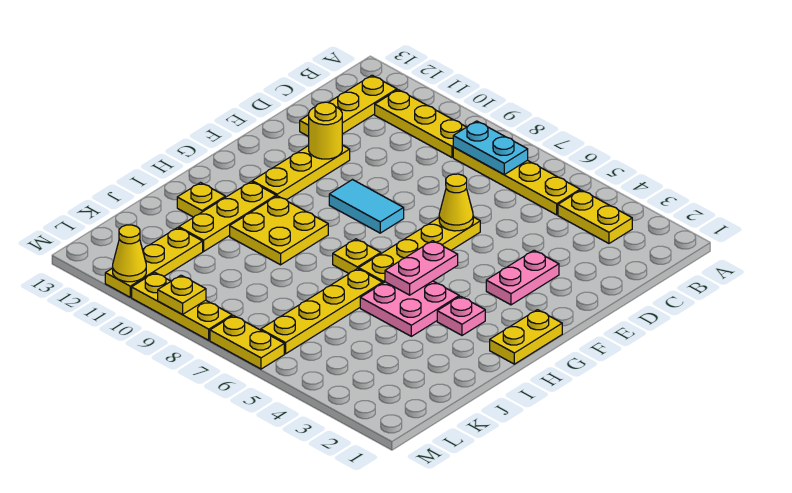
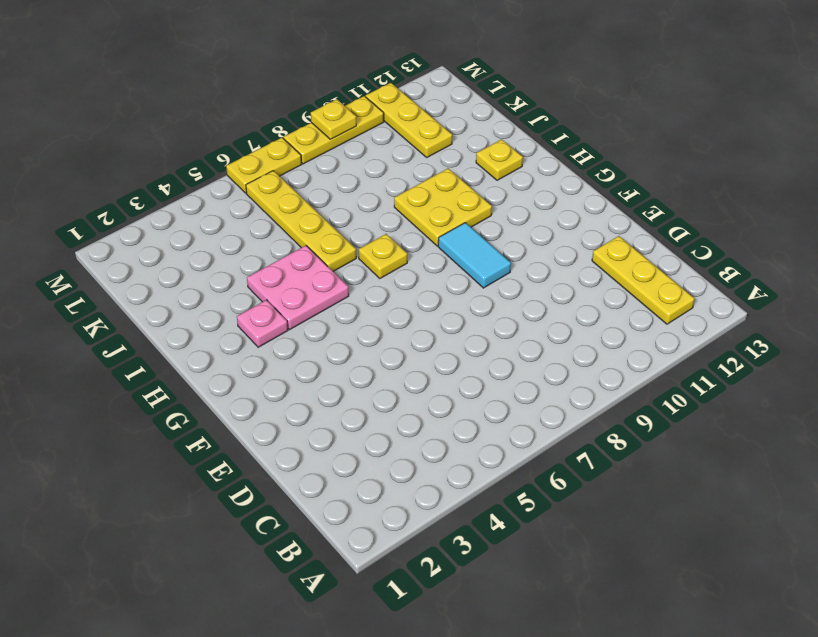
cyan tile F9:G9 level 1 -> cyan tile F8:F9 level 1
none -> yellow plate B3:B4 level 1
none -> yellow plate B5:B8 level 1
none -> yellow plate B9:B11 level 1

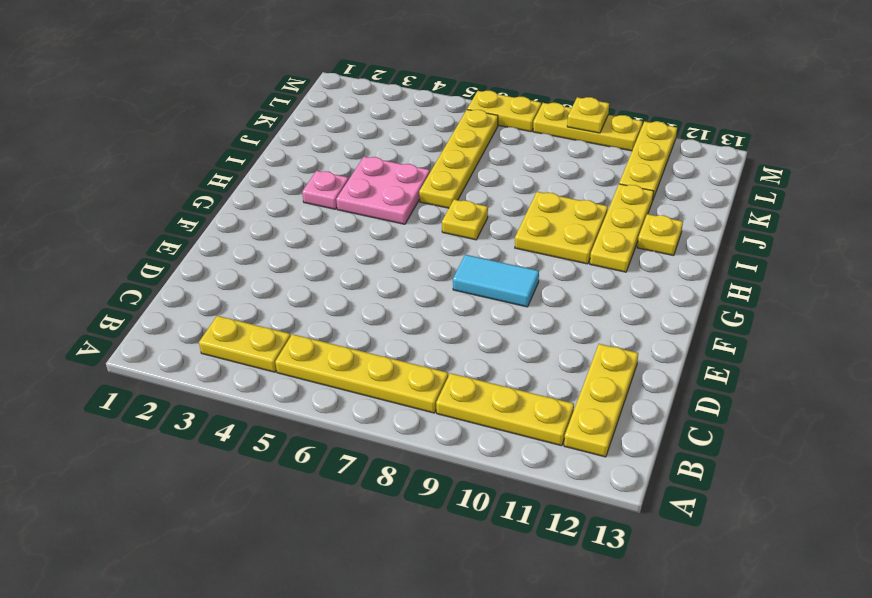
none -> pink plate E3:F3 level 1
none -> yellow plate E6:H6 level 1
none -> yellow plate E11:G11 level 1

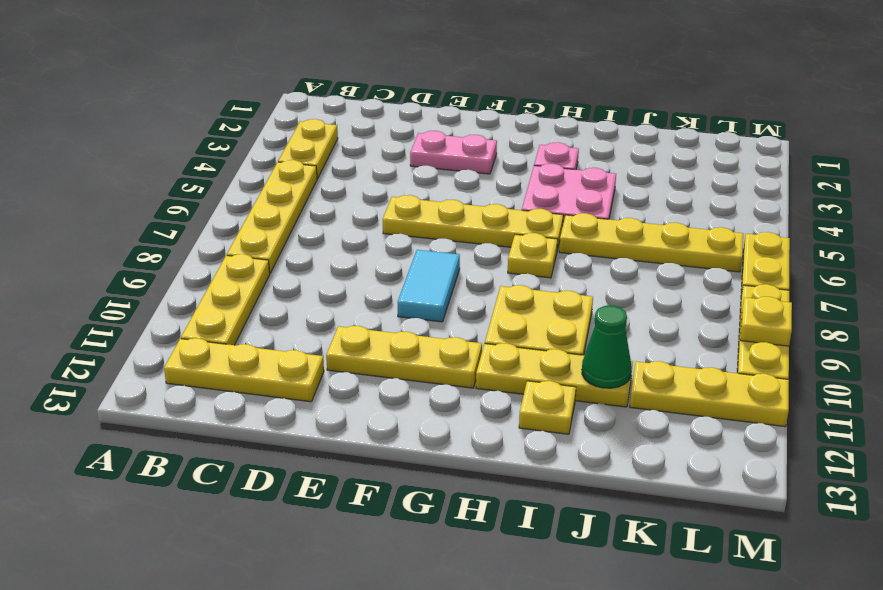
green cone J11 level 2 -> none
none -> yellow plate G1:H1 level 1
none -> cyan plate B7:B8 level 2
none -> yellow cone E6 level 2

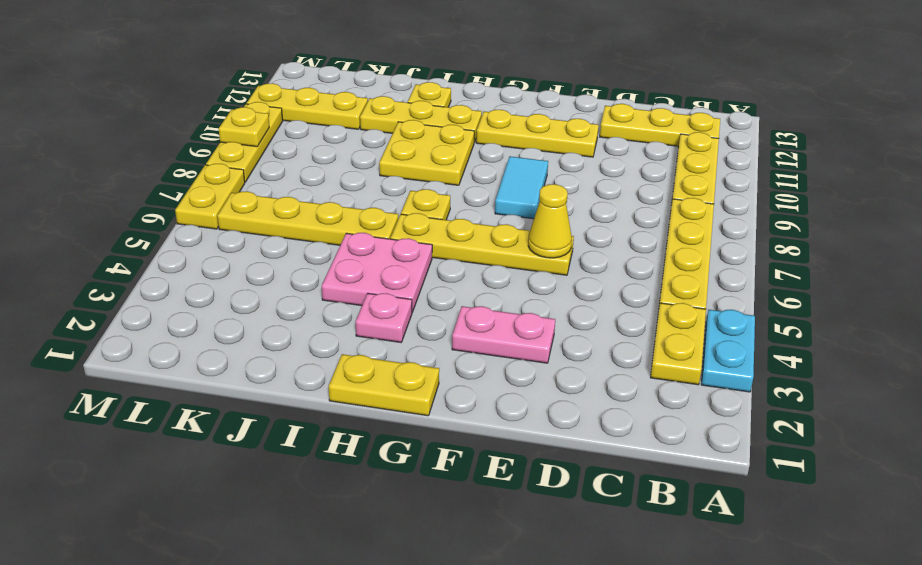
cyan plate A3:A4 level 1 -> cyan plate B7:B8 level 2
none -> yellow round brick E11 level 2
none -> pink plate G5:H5 level 2
none -> yellow cone M11 level 2

